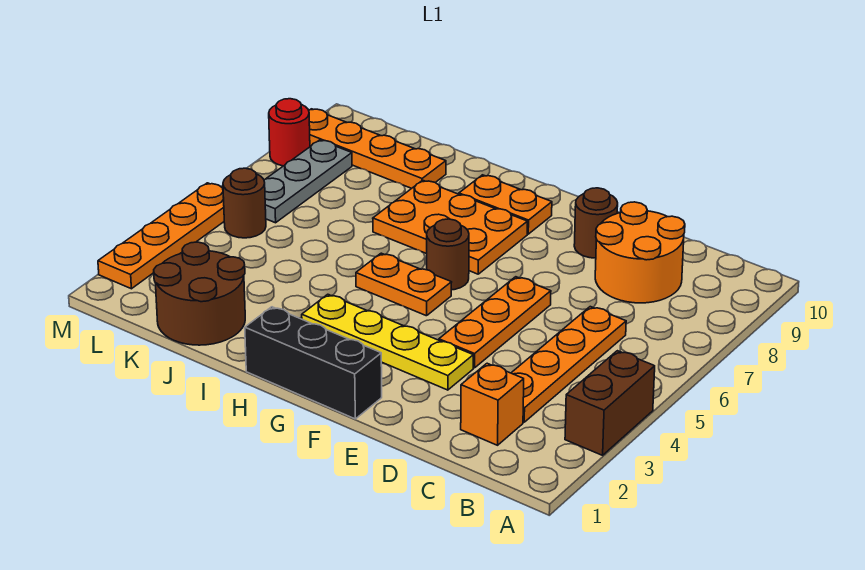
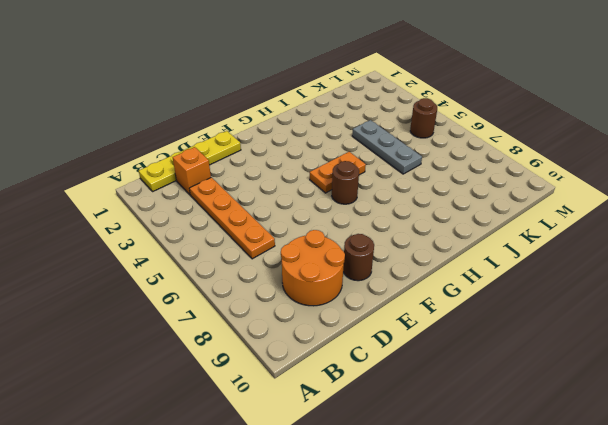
yellow plate B1:E1 level 1 -> yellow plate E3:H3 level 1
grey plate J4:J6 level 1 -> grey plate L6:L8 level 1
none -> brown brick A3:A4 level 1
none -> orange plate E4:E6 level 1
none -> black brick F1:H1 level 1

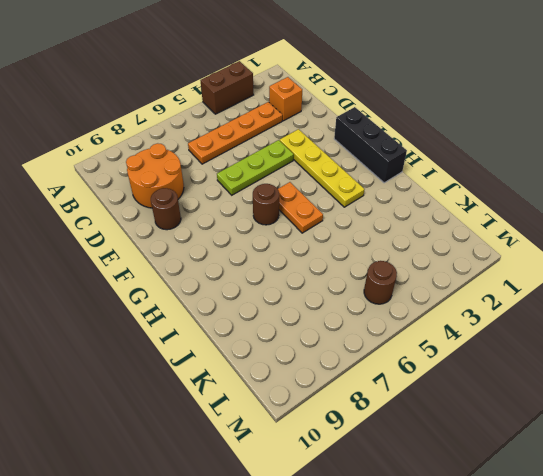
lime plate E4:E6 level 1 -> orange plate E4:E6 level 1
none -> orange plate G7:I8 level 1
none -> orange plate G9:H9 level 1
none -> brown round brick J1:K2 level 1

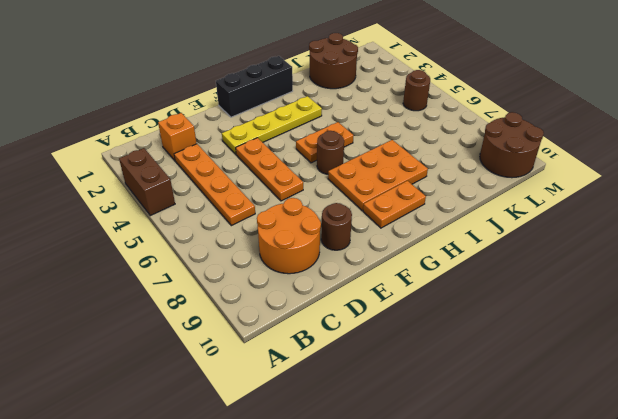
brown round brick L9:M10 level 1 -> orange plate J9:M9 level 1
none -> grey plate L6:L8 level 1
none -> orange plate M2:M5 level 1
none -> red round brick M8 level 1

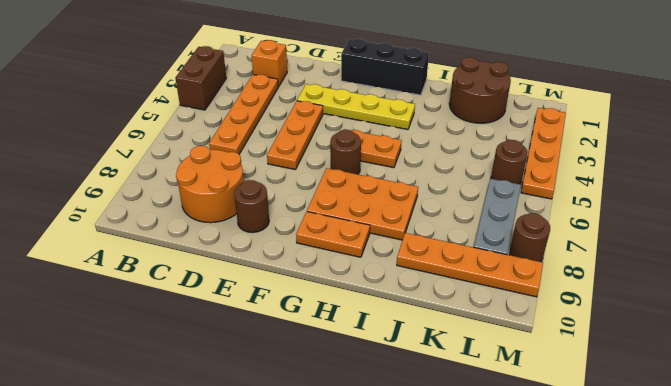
brown round brick M8 level 1 -> red round brick M8 level 1

